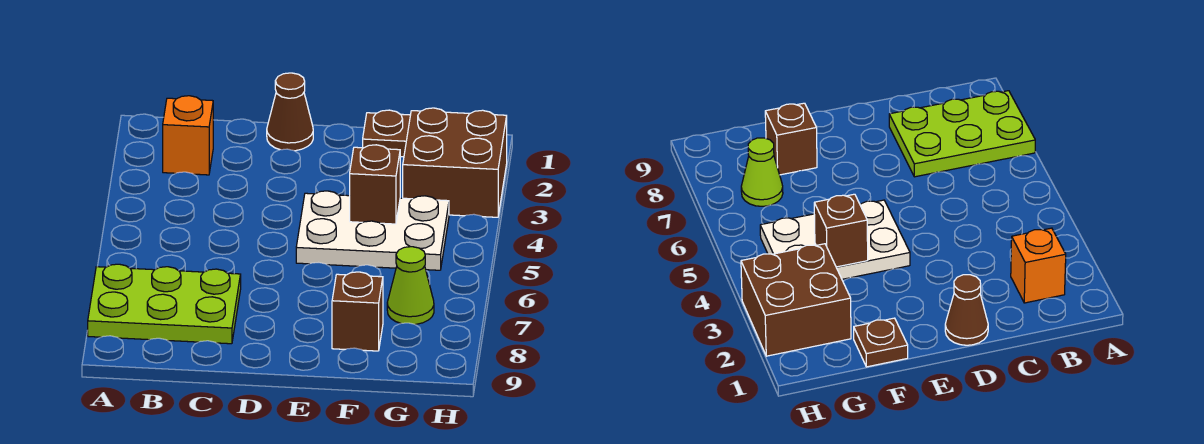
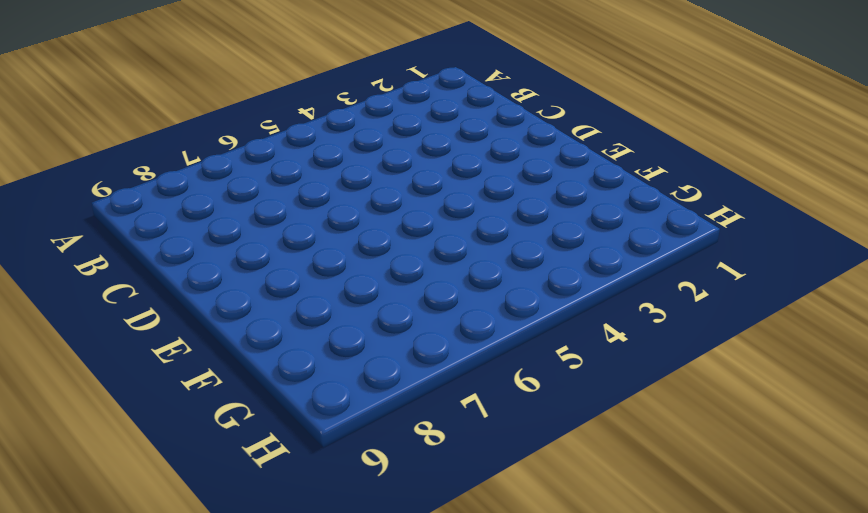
none -> lime plate A7:C8 level 1
none -> orange brick B2 level 1

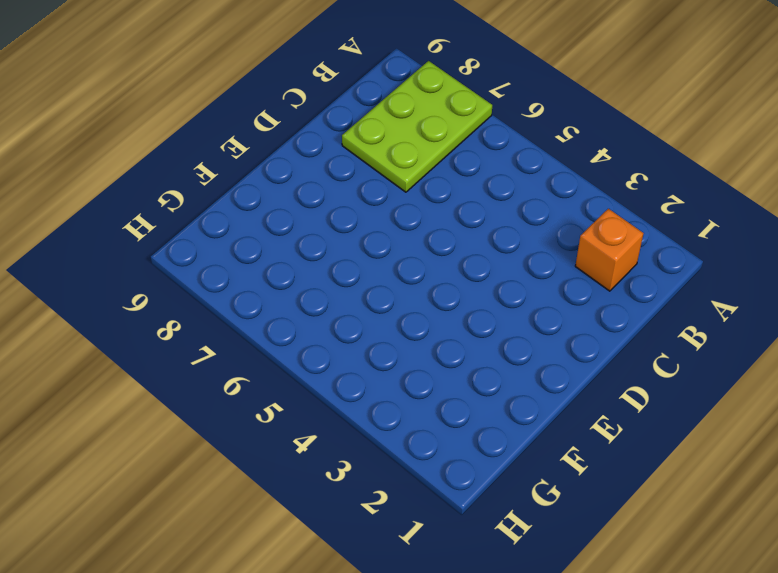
none -> brown cone D1 level 1
none -> white plate E4:G5 level 1

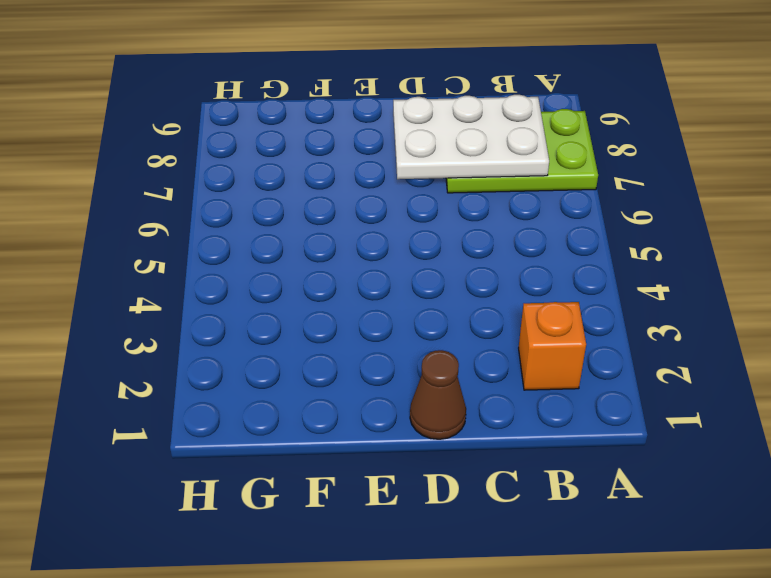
white plate B7:D8 level 2 -> white plate E4:G5 level 1
none -> brown plate F1 level 1
none -> brown brick F8 level 1

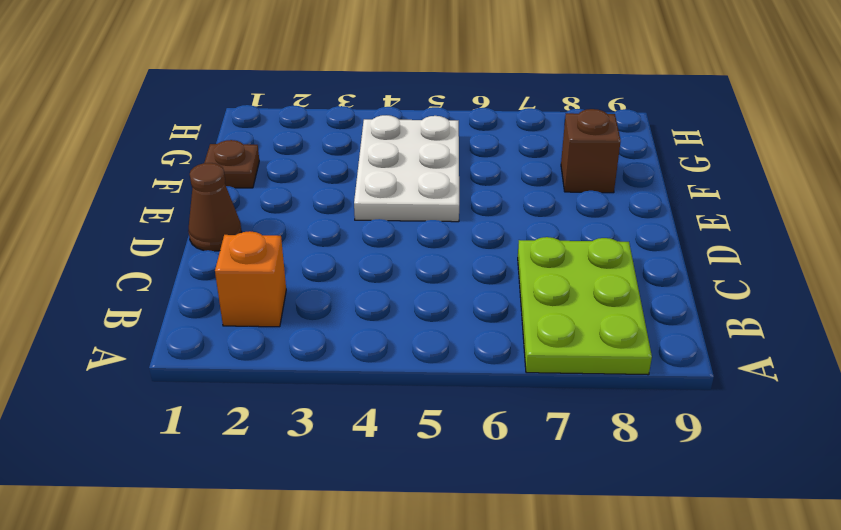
none -> brown brick G2:H3 level 1
none -> lime cone G7 level 1

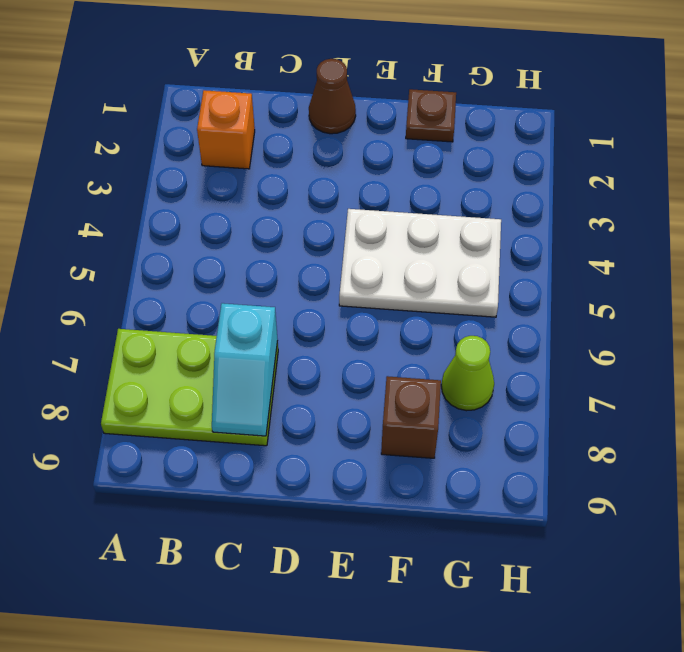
cyan slope C7:C8 level 2 top 7 -> none
none -> brown brick G2:H3 level 1
none -> brown brick F4 level 2

